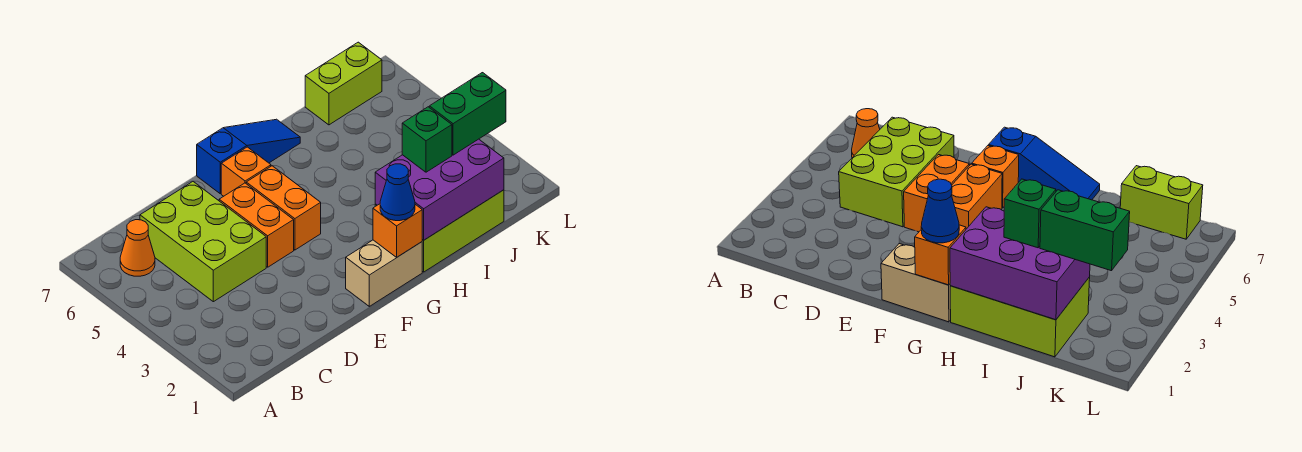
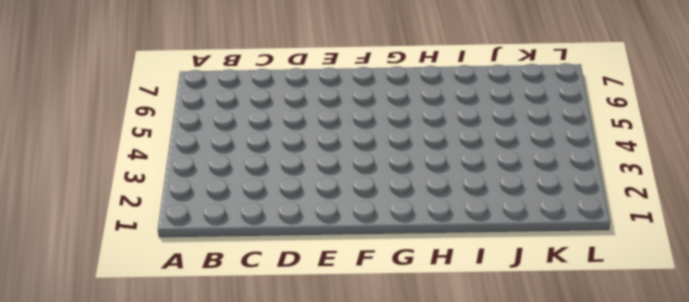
none -> orange cone B6 level 1
none -> lime brick C4:D6 level 1
none -> orange brick E4:E5 level 1

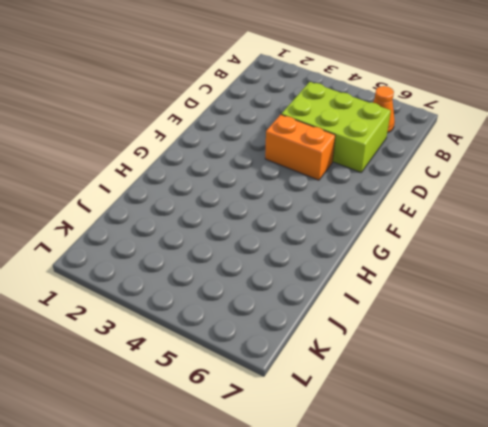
none -> tan brick F1:G1 level 1
none -> orange brick F4:F5 level 1
none -> orange brick F6 level 1

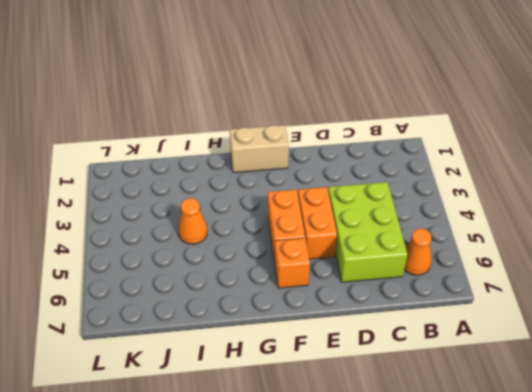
orange cone I4 level 1 -> none
none -> blue slope F7:H7 level 1 top F
none -> lime brick H1:J2 level 1
none -> lime brick J7:K7 level 1

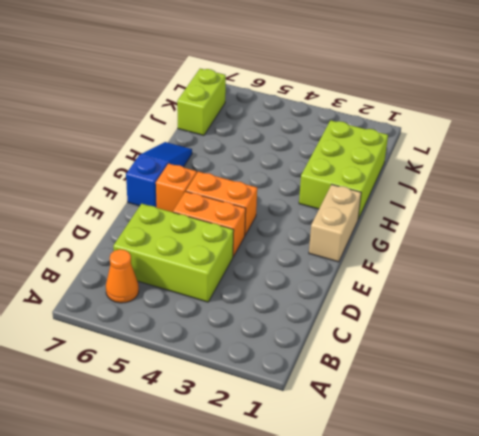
none -> orange brick G1 level 2
none -> purple brick H1:J2 level 2
none -> blue cone G1 level 3

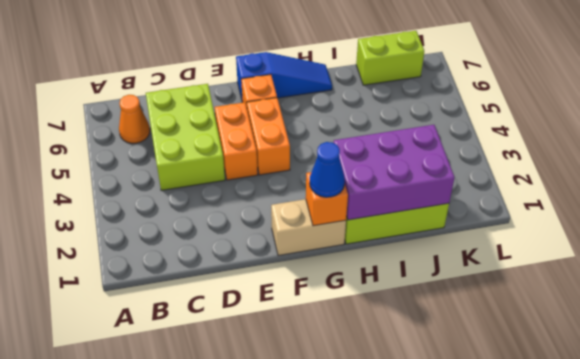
none -> green brick I2 level 3
none -> green brick J2:K2 level 3

